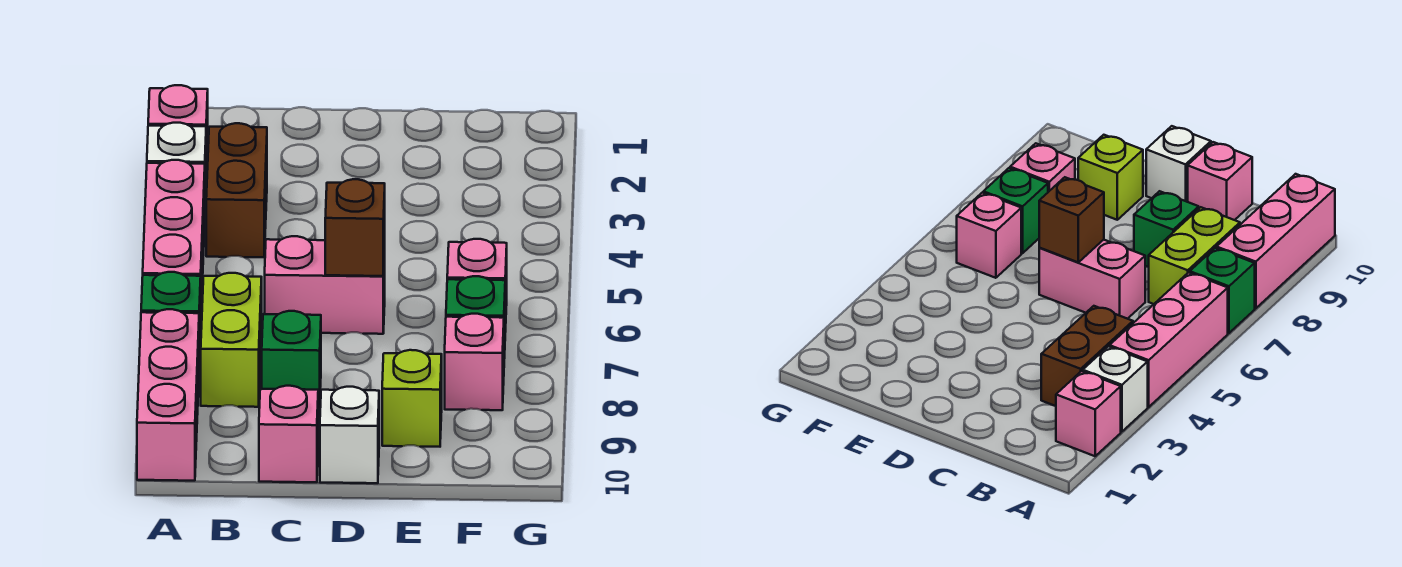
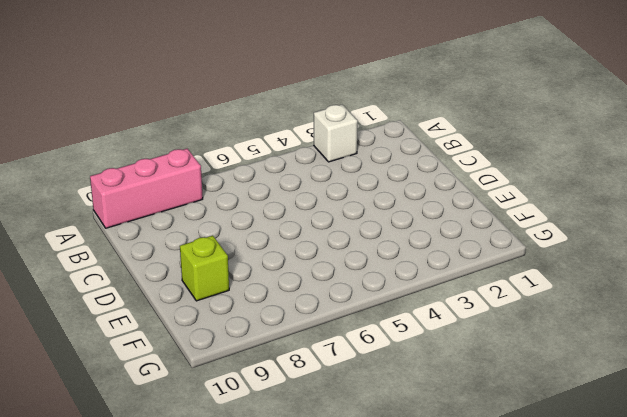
none -> pink brick A2 level 1
none -> pink brick A4:A6 level 1
none -> green brick A7 level 1

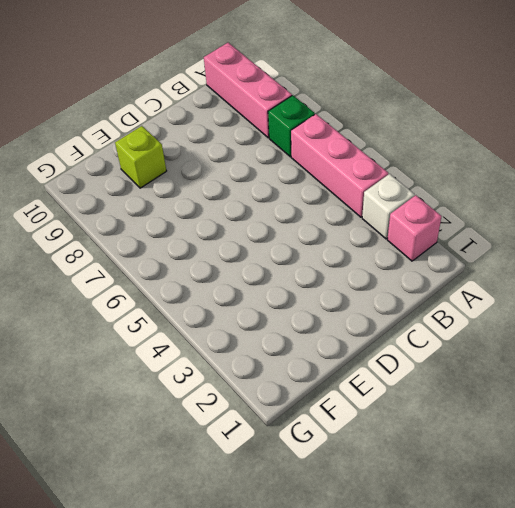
none -> brown brick B3:B4 level 1
none -> lime brick B7:B8 level 1
none -> pink brick C6:D6 level 1

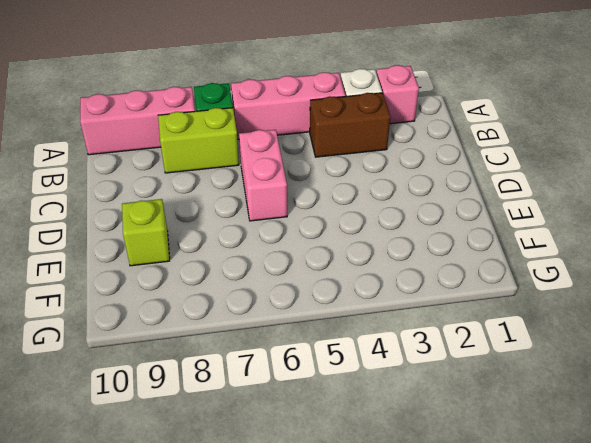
none -> green brick C8 level 1
none -> pink brick C10 level 1
none -> white brick D10 level 1

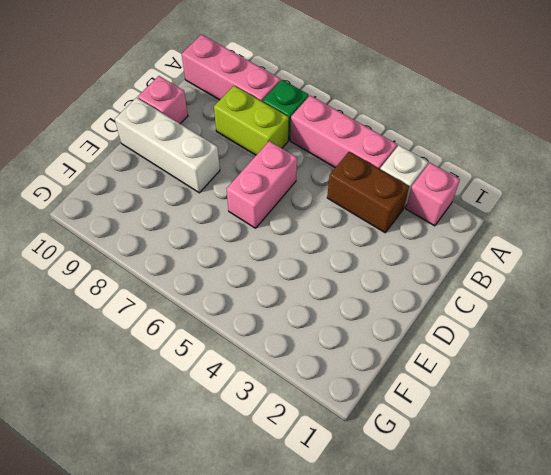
white brick D8:D10 level 1 -> white brick D10 level 1
none -> green brick C8 level 1
none -> lime brick E9 level 1
none -> pink brick F6 level 1

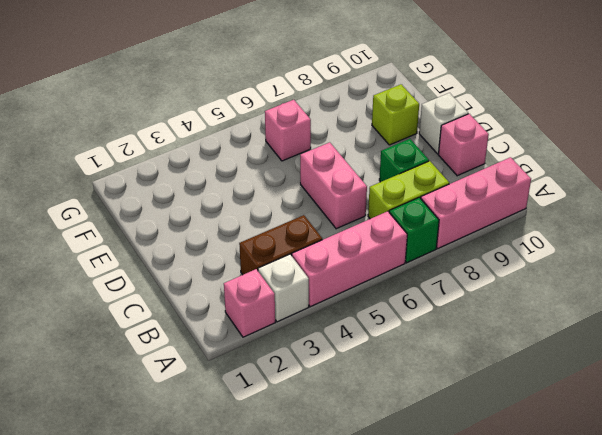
none -> green brick F7 level 1
none -> pink brick F8 level 1
none -> brown brick D6 level 2

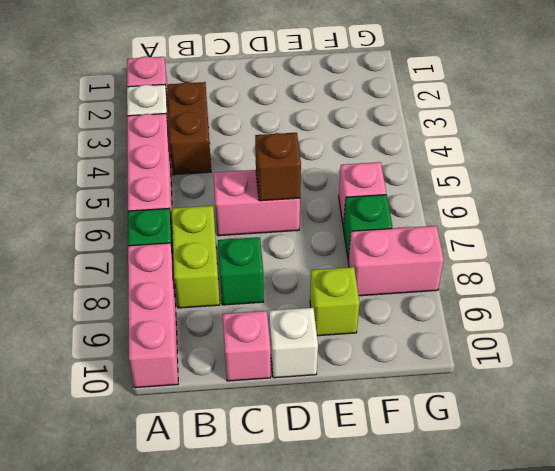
pink brick F8:G8 level 1 -> pink brick F8 level 1

